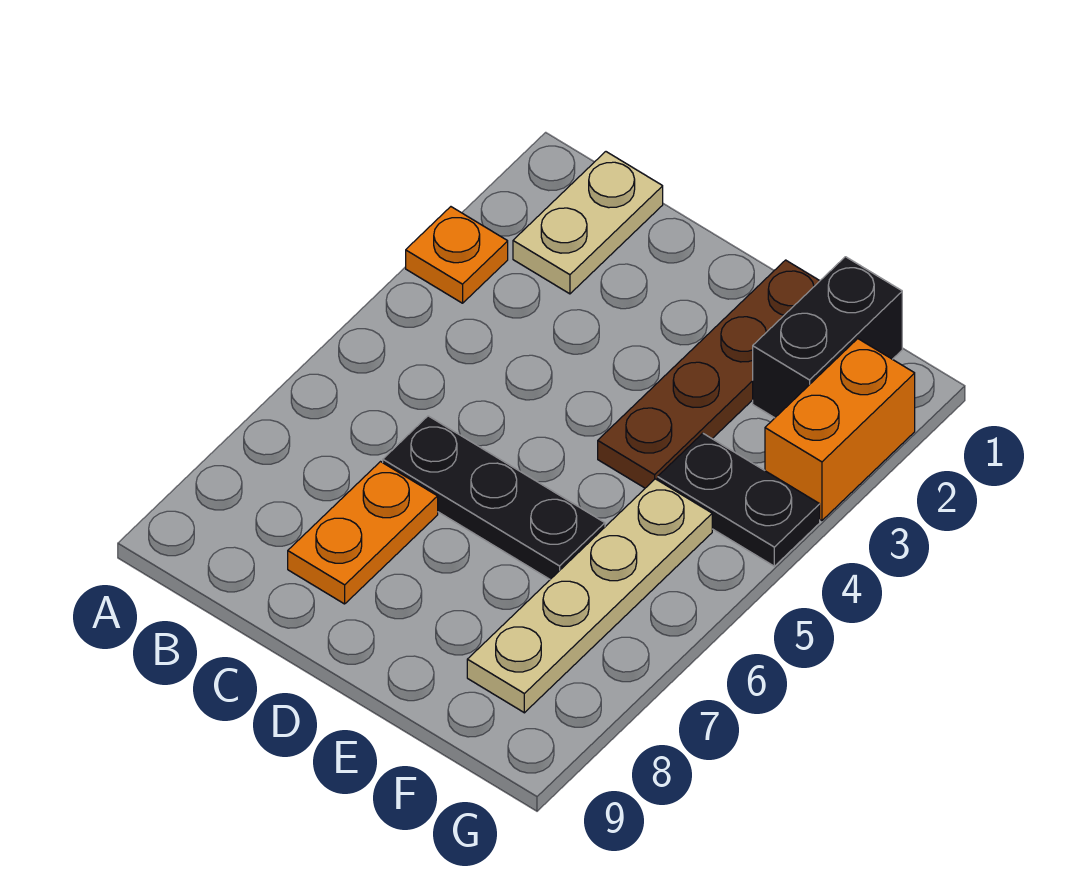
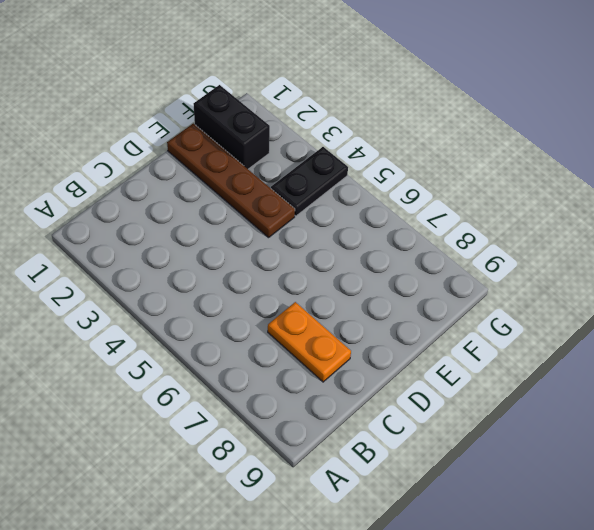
none -> orange plate A3 level 1
none -> tan plate B1:B2 level 1

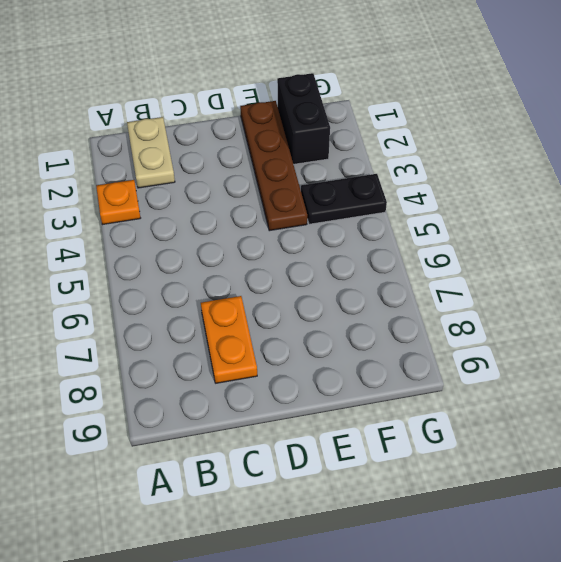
none -> black plate C6:E6 level 1
none -> tan plate F5:F8 level 1

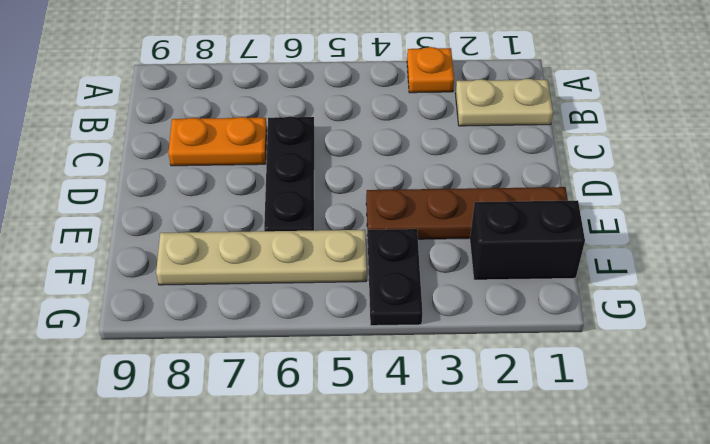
none -> orange brick G2:G3 level 1

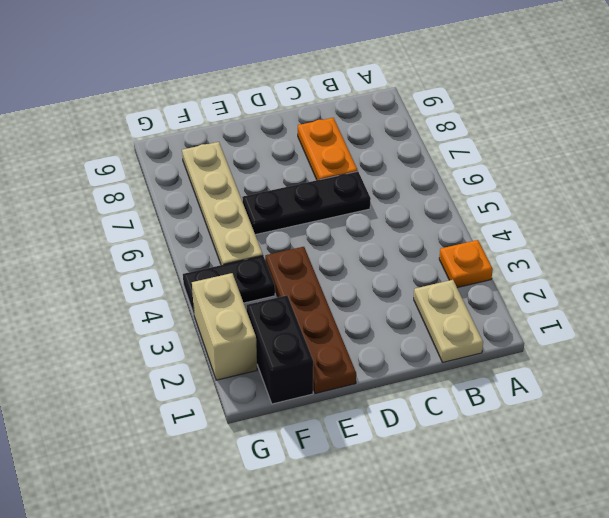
tan brick G2:G3 level 1 -> orange brick G2:G3 level 1

